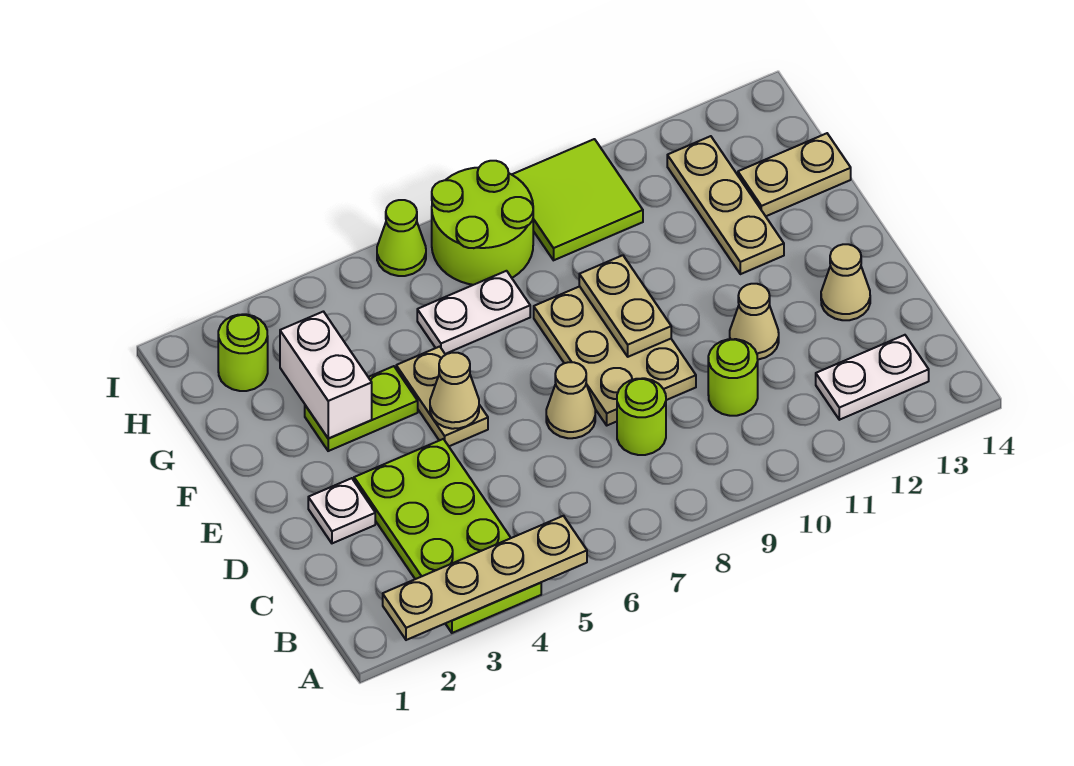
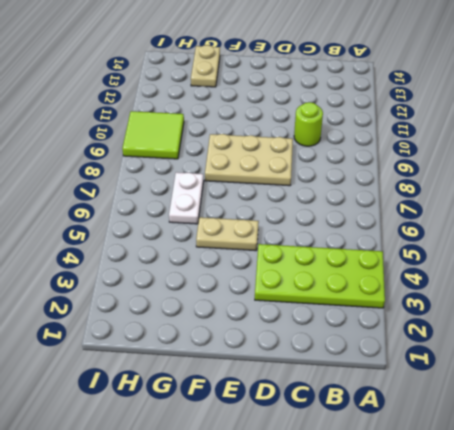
none -> white plate B12:B13 level 1
none -> lime round brick C8 level 1
none -> white plate D2 level 1

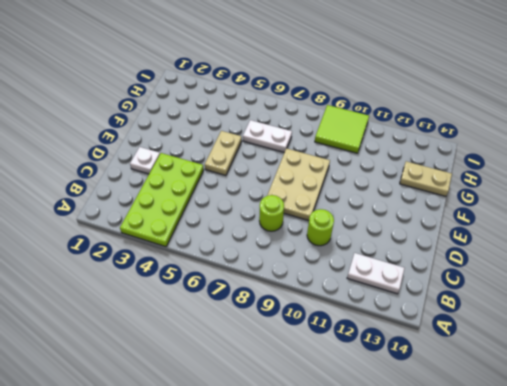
none -> tan cone D7 level 1
none -> tan cone D11 level 1
none -> tan cone D13 level 1

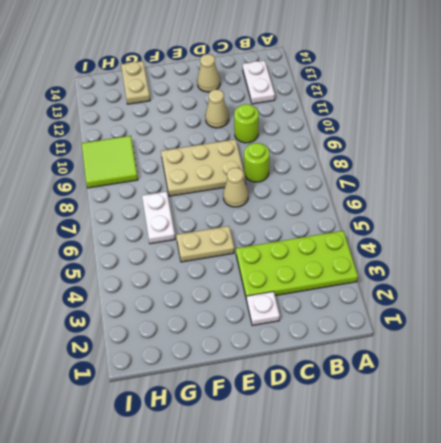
none -> lime plate F3:F4 level 1
none -> tan plate F12:H12 level 1
none -> lime round brick H2 level 1

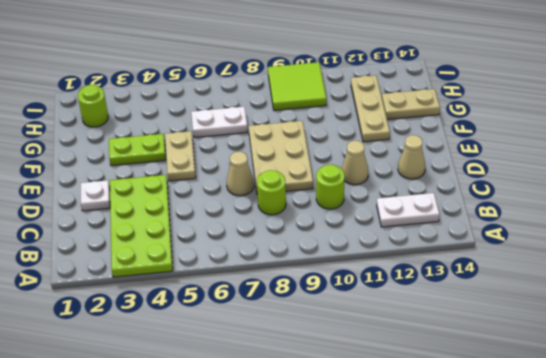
none -> lime round brick H7:I8 level 1
none -> lime cone I6 level 1
none -> tan plate A2:A5 level 2

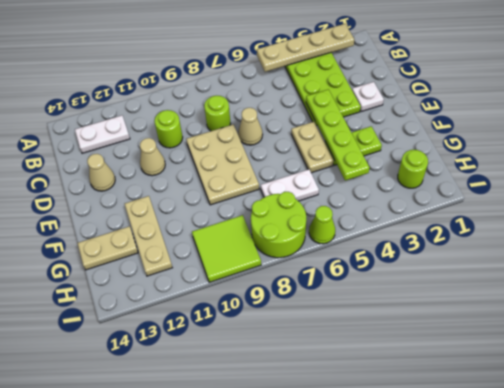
lime plate D4:G4 level 2 -> none
none -> tan cone E5 level 2
none -> tan plate E9:F9 level 2
none -> white brick F3:G3 level 2

